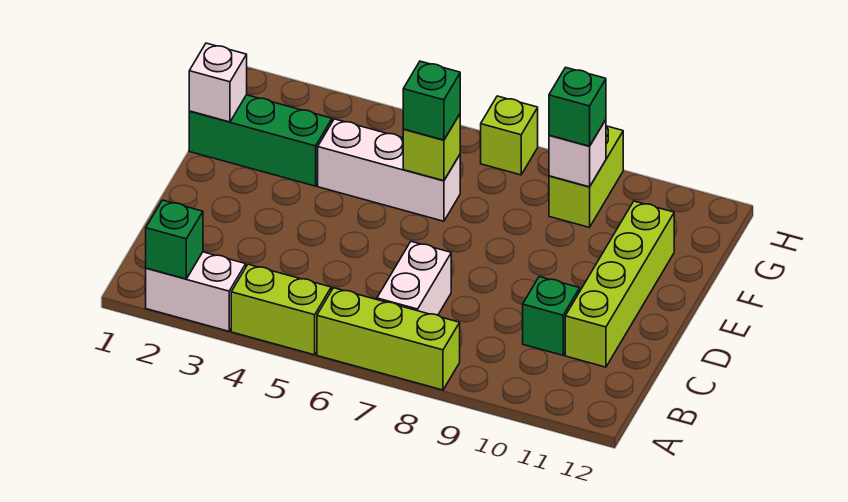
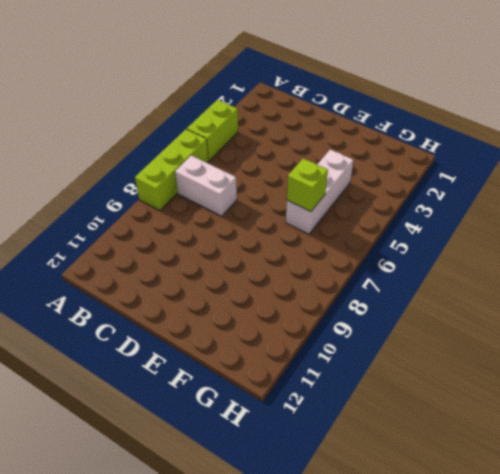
none -> white brick A2:A3 level 1
none -> green brick C10 level 1
none -> lime brick C11:F11 level 1

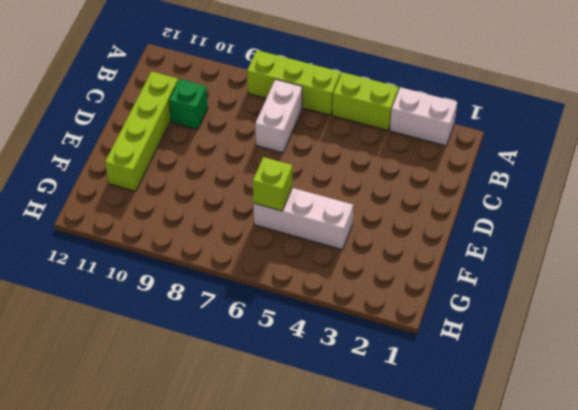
none -> green brick F1:F3 level 1
none -> lime brick G9:H9 level 1
none -> lime brick H7 level 1

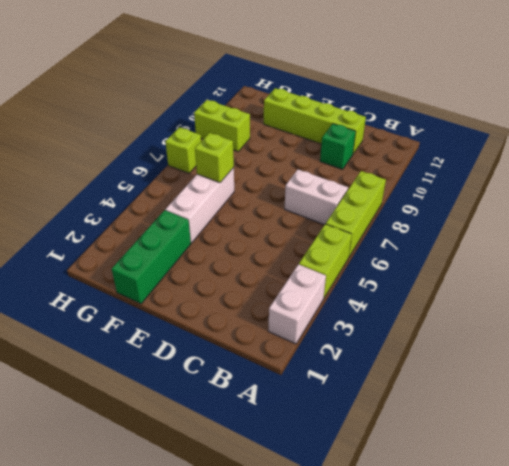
none -> green brick A2 level 2
none -> white brick F1 level 2
none -> white brick G9 level 2

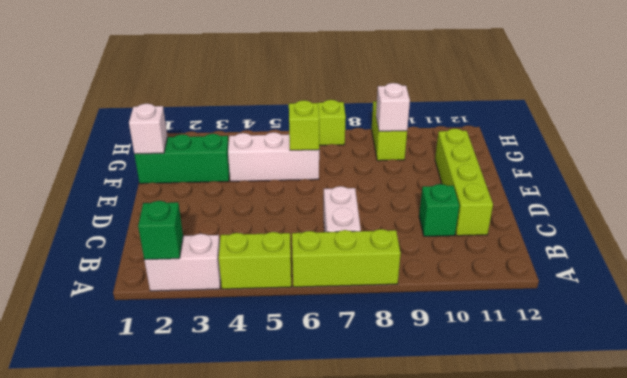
none -> green brick F6 level 3
none -> green brick G9 level 3

